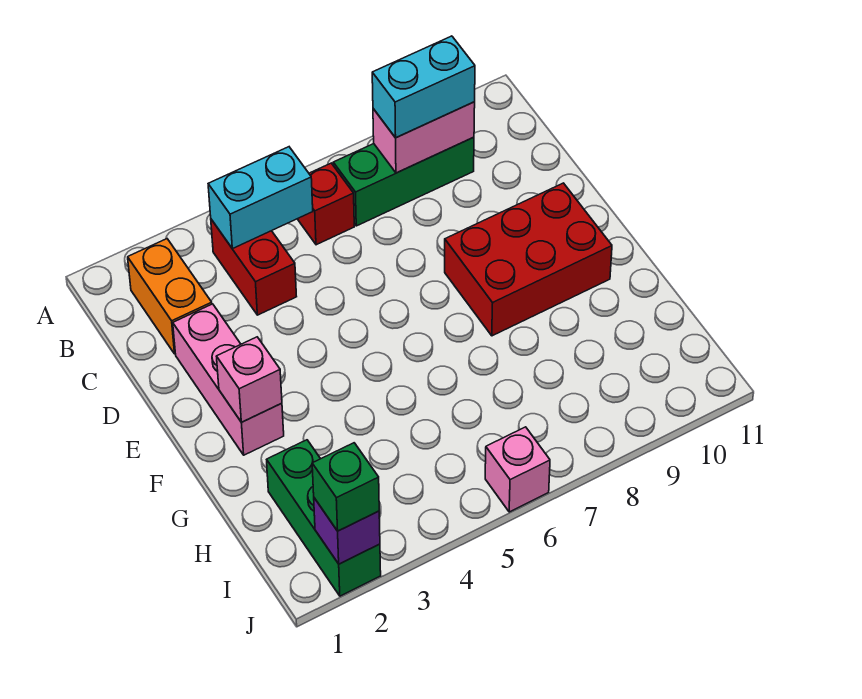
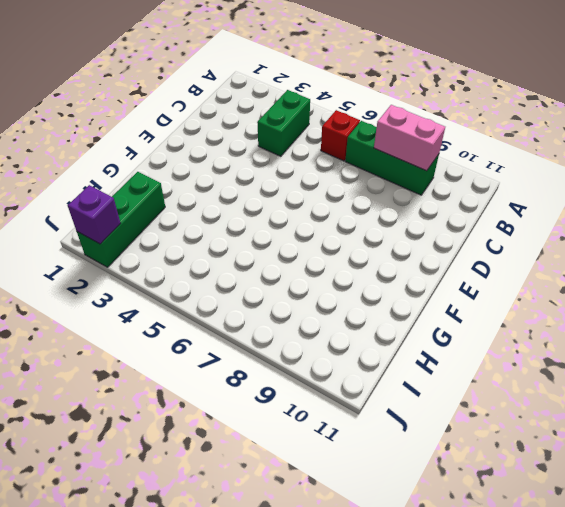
green brick B4:C4 level 1 -> red brick B4:C4 level 1
none -> orange brick B2:C2 level 1
none -> pink brick D2:F2 level 1
none -> red brick E8:F10 level 1

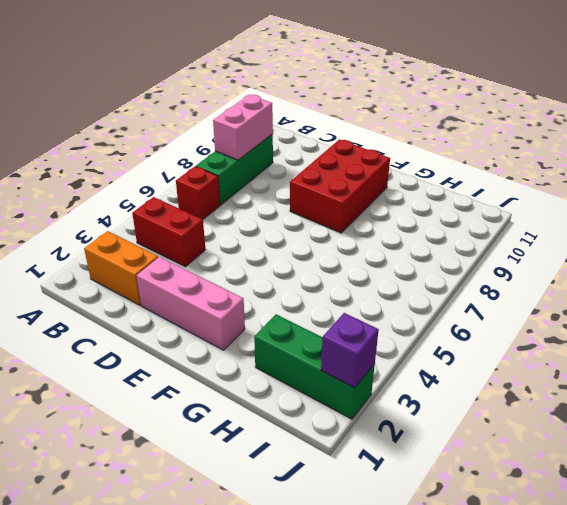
none -> pink brick J6 level 1
none -> cyan brick B4:B5 level 2
none -> pink brick F2 level 2

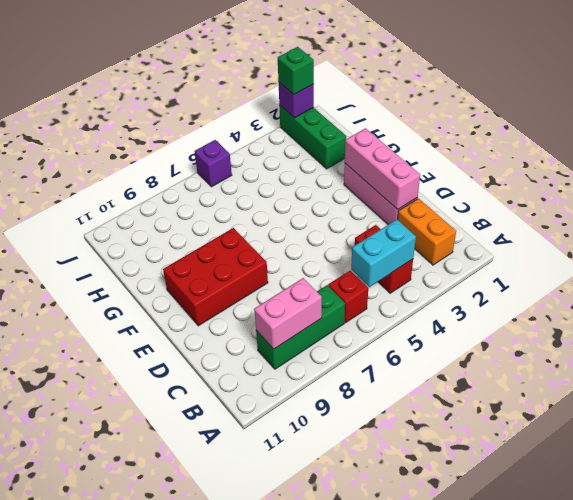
pink brick D2:F2 level 2 -> pink brick F2 level 2
purple brick J6 level 1 -> pink brick J6 level 1
none -> cyan brick B8:B9 level 3

